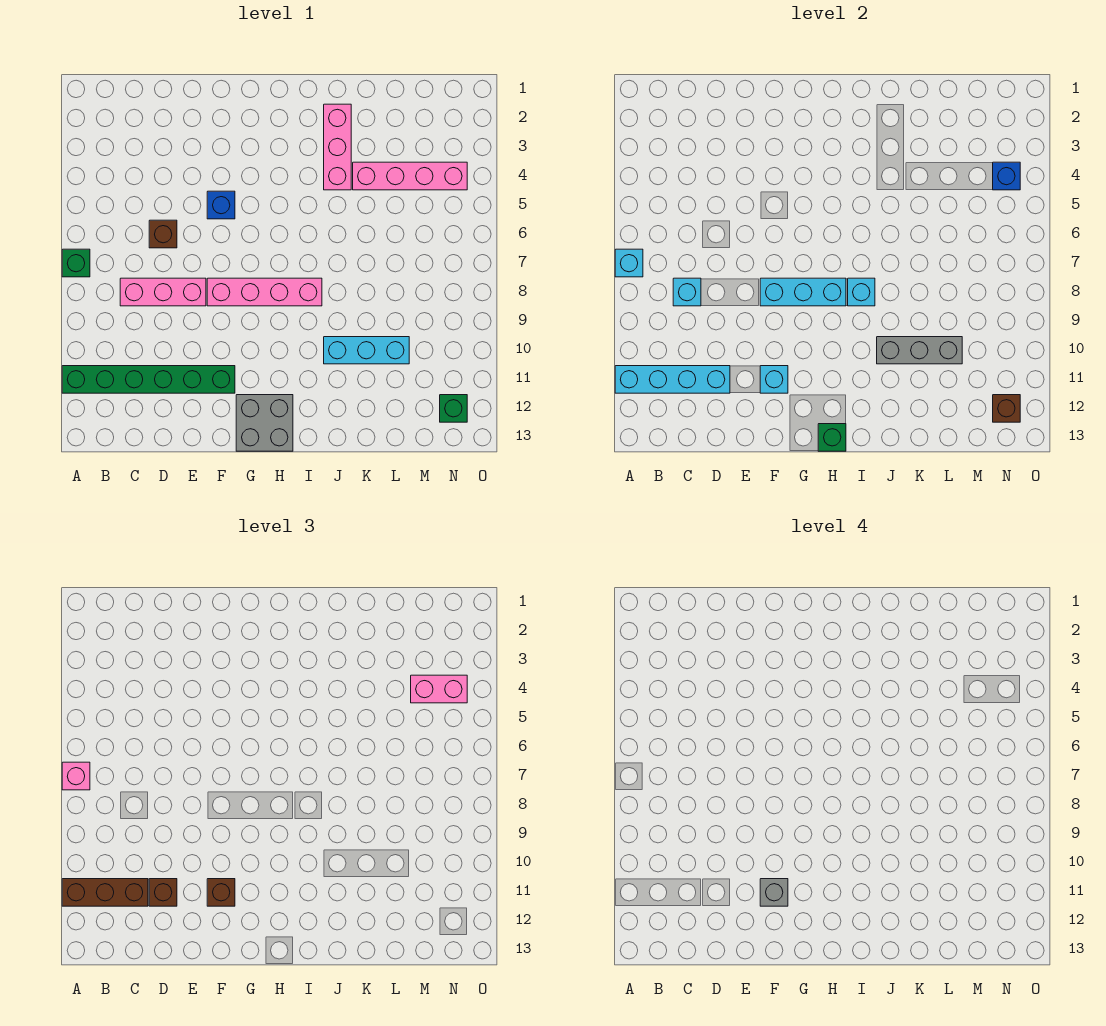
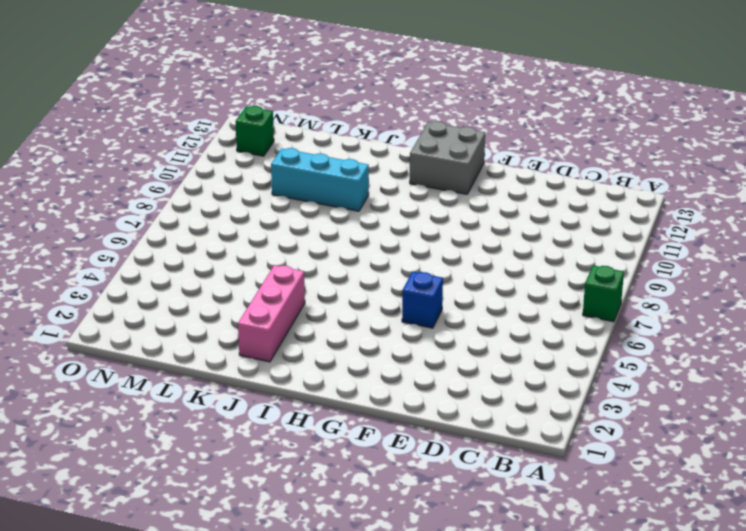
none -> green brick A11:F11 level 1
none -> pink brick C8:E8 level 1
none -> brown brick D6 level 1

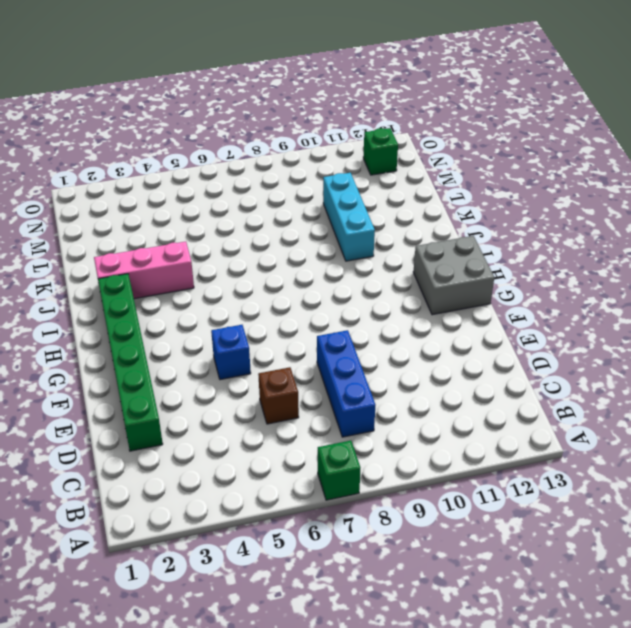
blue brick C8:E8 level 1 -> pink brick C8:E8 level 1
green brick D2:I2 level 1 -> green brick A11:F11 level 1
none -> pink brick F8:I8 level 1
none -> pink brick K4:N4 level 1
none -> cyan brick A7 level 2

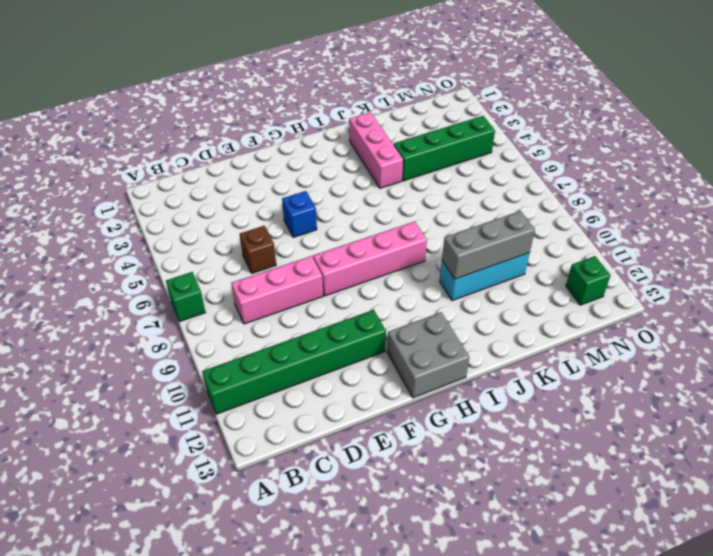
green brick K4:N4 level 1 -> pink brick K4:N4 level 1
none -> cyan brick A7 level 2
none -> cyan brick A11:D11 level 2
none -> cyan brick C8 level 2

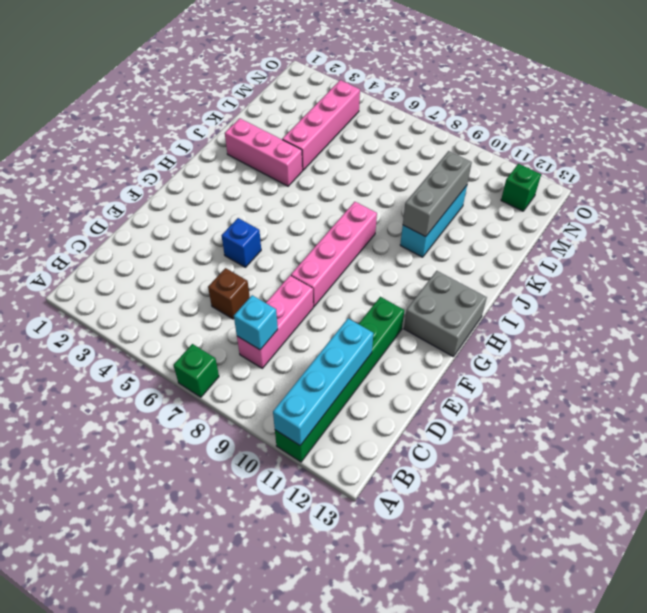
none -> cyan brick A7 level 2
none -> cyan brick F8:H8 level 2
none -> cyan brick F11 level 2

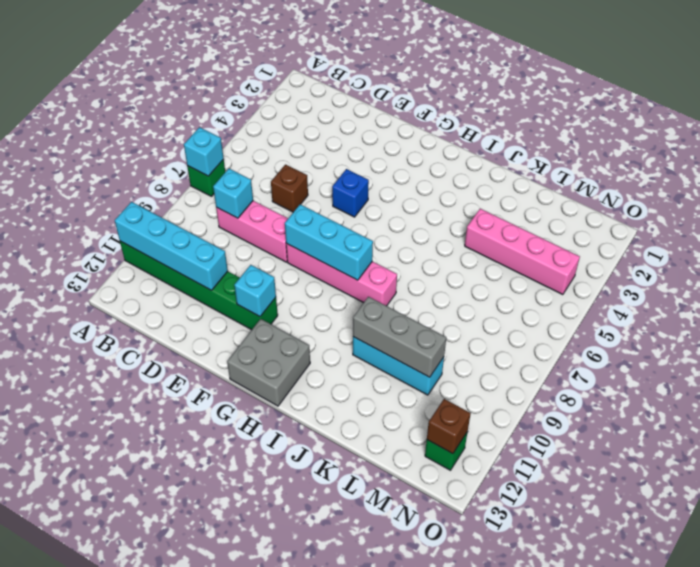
none -> pink brick J2:J4 level 1
none -> green brick H13 level 2
none -> cyan brick I8 level 2

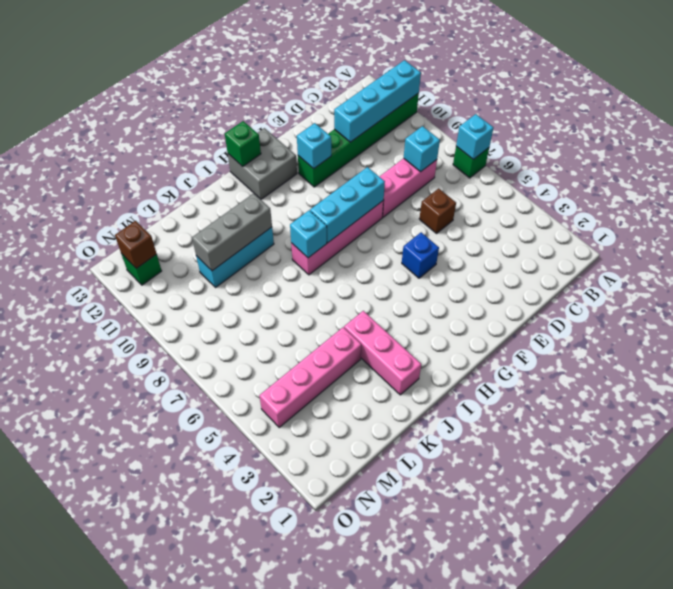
none -> blue brick N4 level 2
none -> pink brick A7 level 3
none -> brown brick A11:C11 level 3

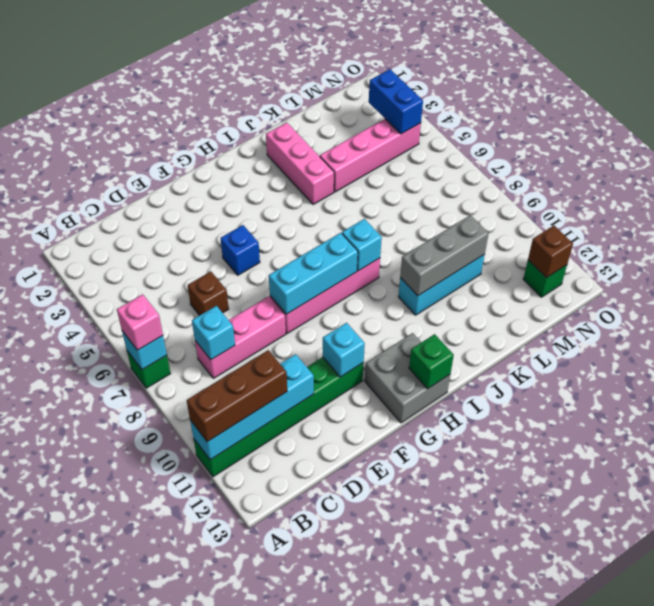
blue brick N3:N4 level 2 -> blue brick N4 level 2
none -> brown brick D11 level 3
none -> brown brick F11 level 3
none -> pink brick M4:N4 level 3

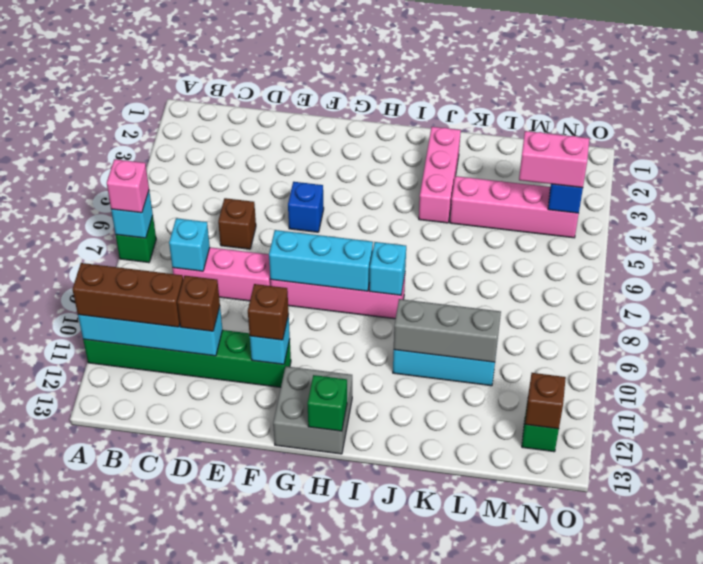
none -> grey brick F11 level 4

